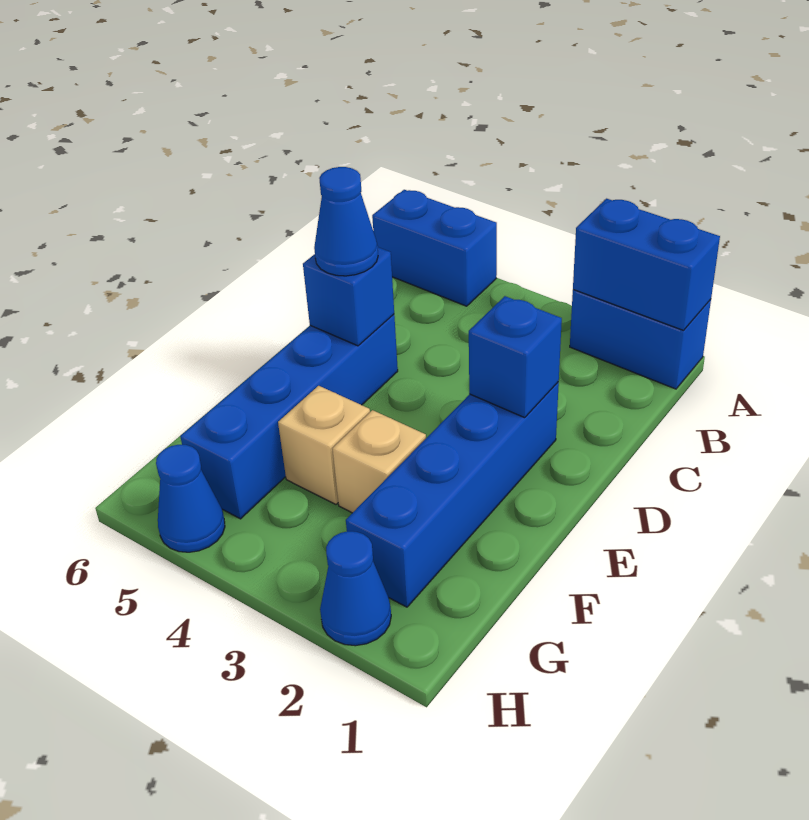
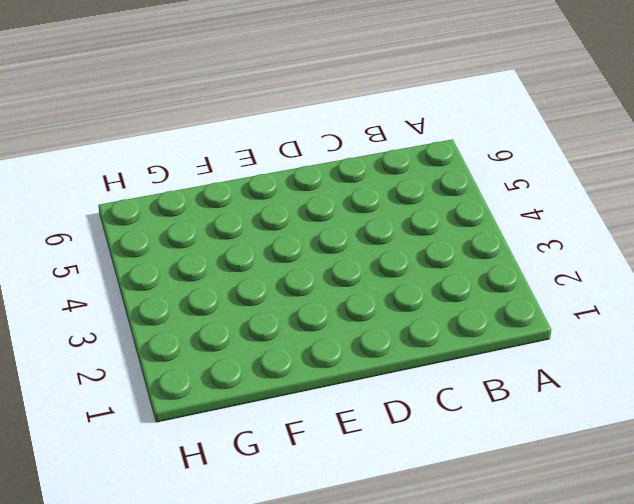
none -> blue brick A1:A2 level 1
none -> blue brick A5:A6 level 1
none -> blue brick D2:G2 level 1

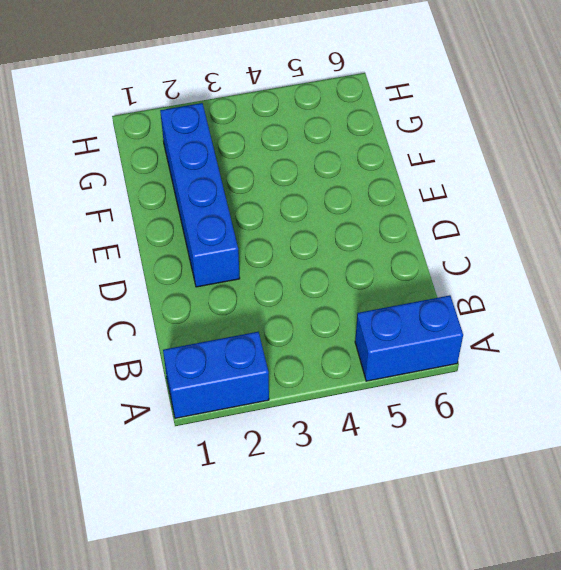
none -> blue brick D5:G5 level 1
none -> tan brick F3 level 1
none -> tan brick F4 level 1

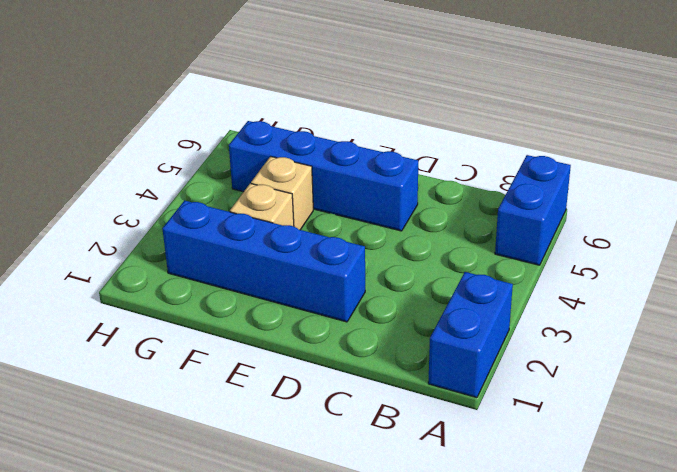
none -> blue cone H2 level 1
none -> blue cone H5 level 1
none -> blue brick A1:A2 level 2

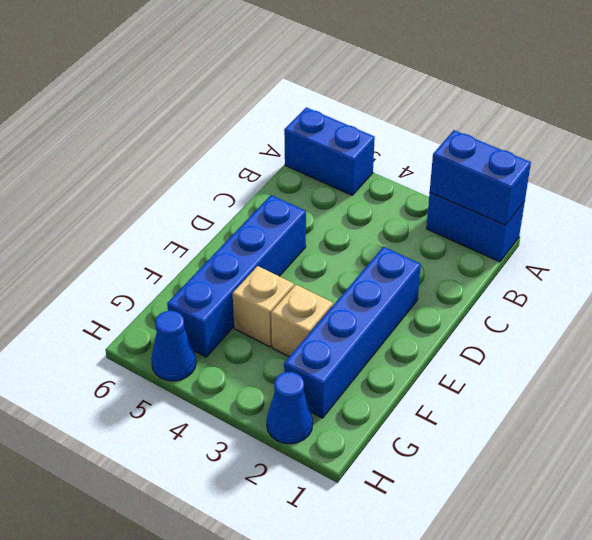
none -> blue brick D2 level 2
none -> blue brick D5 level 2
none -> blue cone D5 level 3

